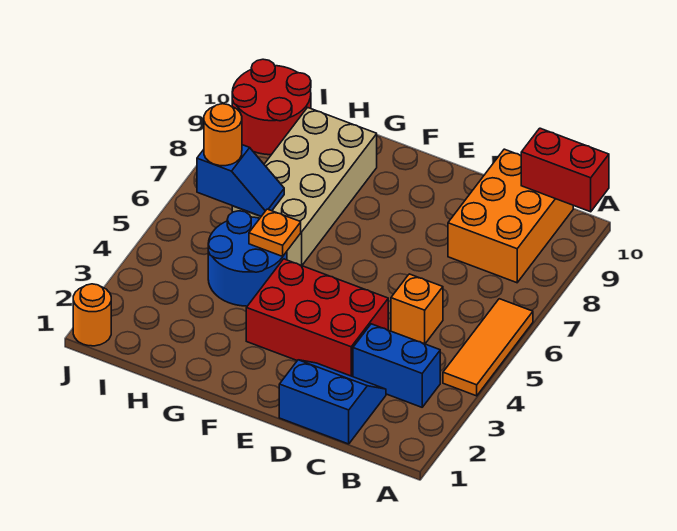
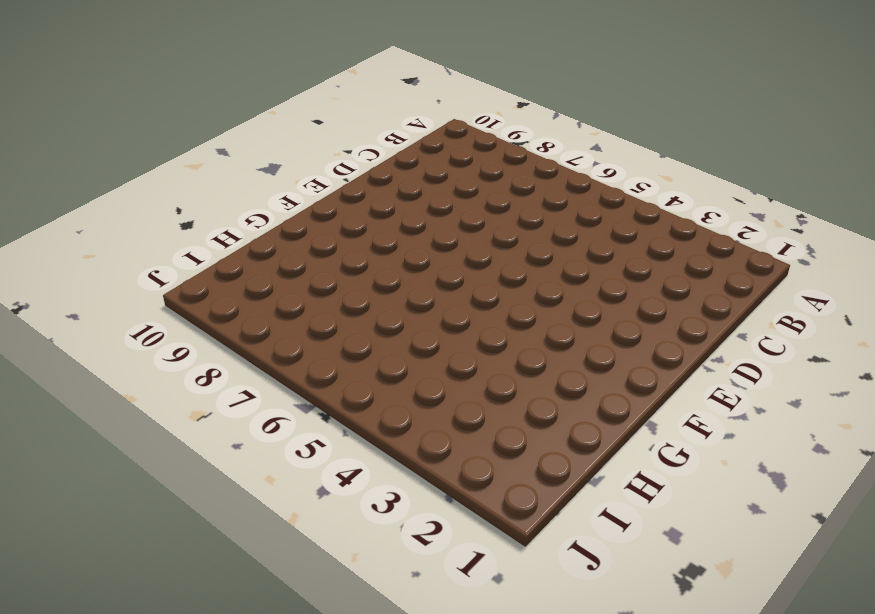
none -> orange tile A4:A6 level 1
none -> blue brick B3:C3 level 1
none -> orange brick B8:C10 level 1

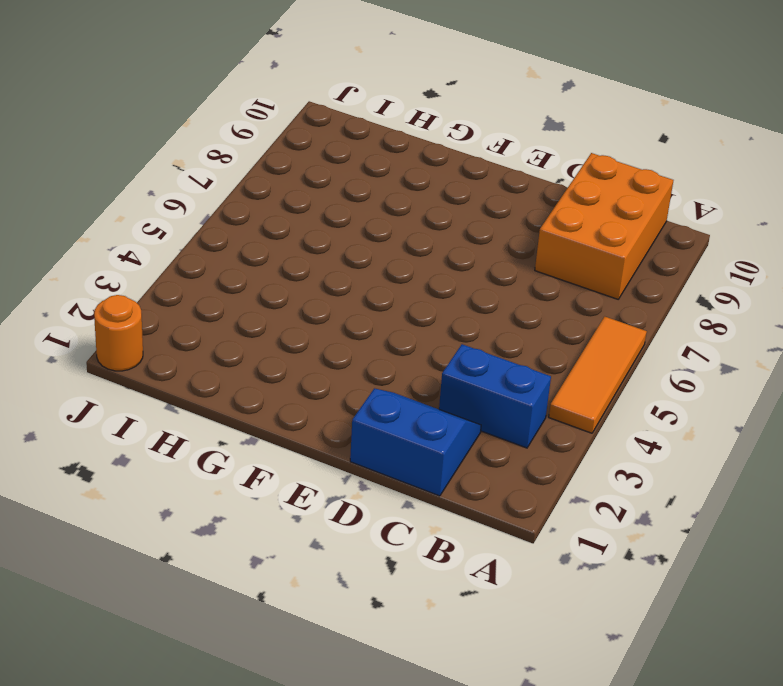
none -> orange brick C5 level 1
none -> red brick D3:F4 level 1
none -> blue round brick G4:H5 level 1

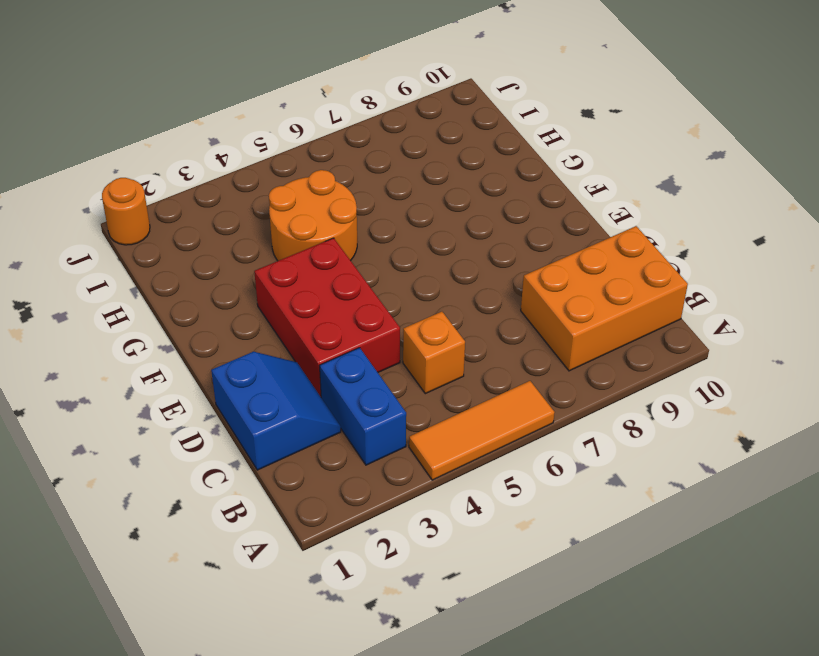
orange round brick G4:H5 level 1 -> blue round brick G4:H5 level 1
none -> tan brick G6:H9 level 1
none -> red round brick I9:J10 level 1
none -> red brick A10:B10 level 2

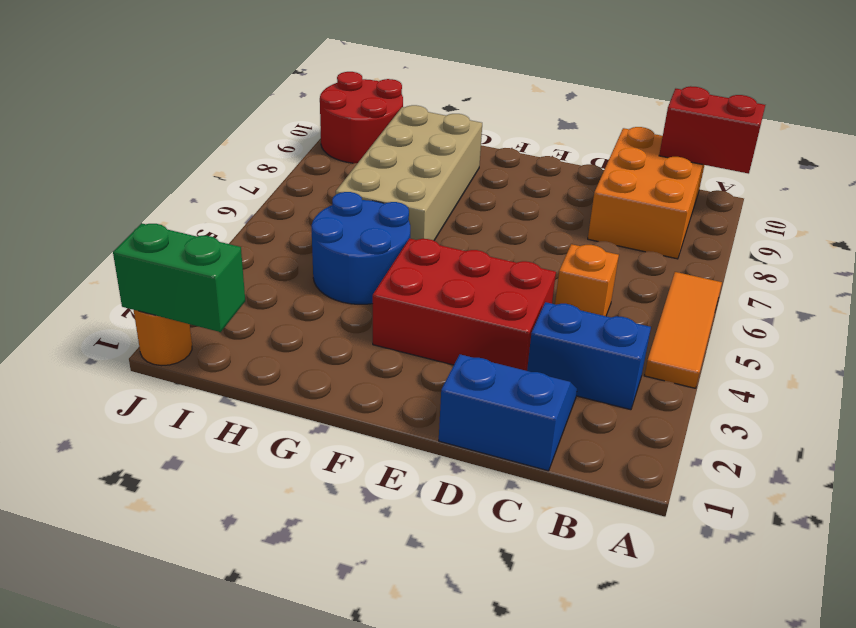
green brick I1:J1 level 2 -> none
none -> orange plate G5 level 2
none -> blue slope H6:I6 level 2 top I
none -> orange round brick I6 level 3

